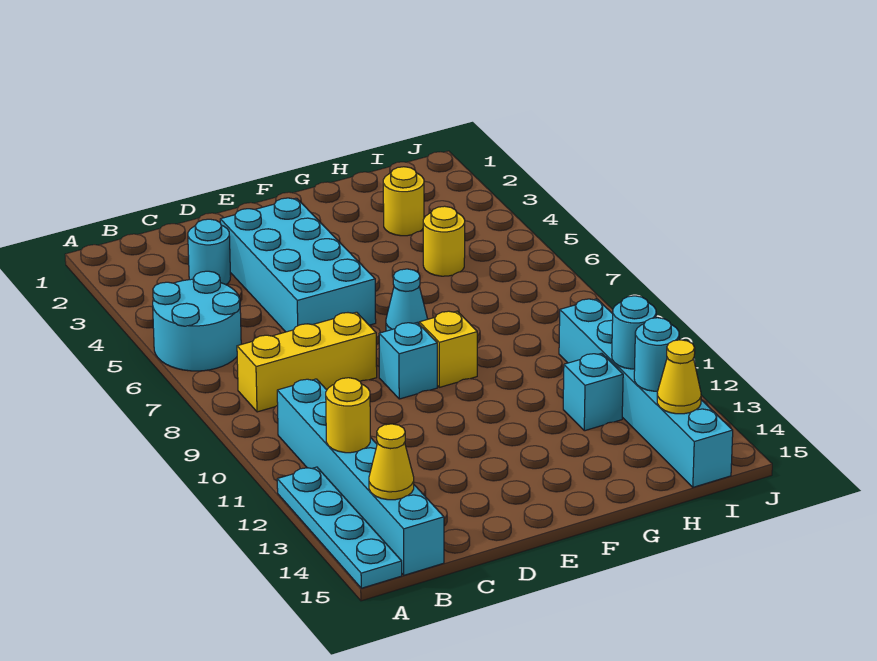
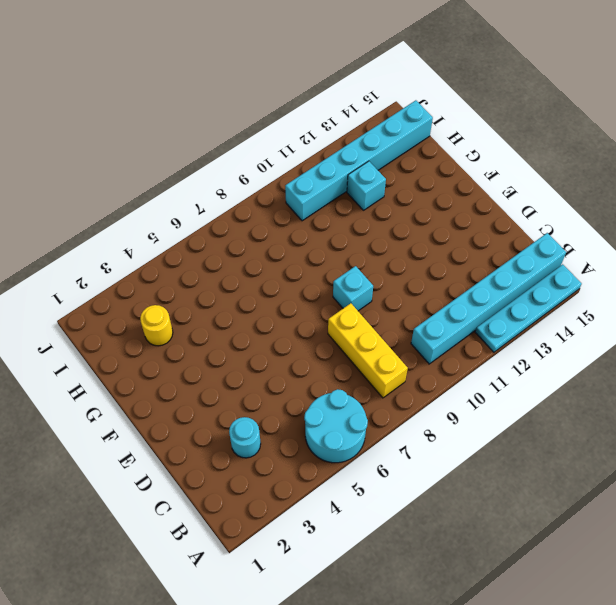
none -> cyan brick D3:E6 level 1
none -> cyan cone F7 level 1
none -> yellow brick F9 level 1

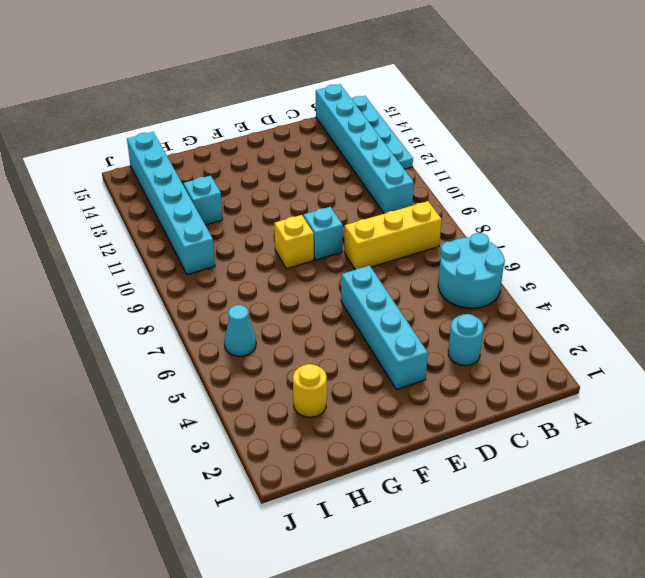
cyan brick E3:E6 level 1 -> cyan brick D3:E6 level 1
cyan cone I6 level 1 -> cyan cone F7 level 1
none -> yellow round brick H5 level 1
none -> yellow round brick B12 level 2
none -> yellow cone B14 level 2

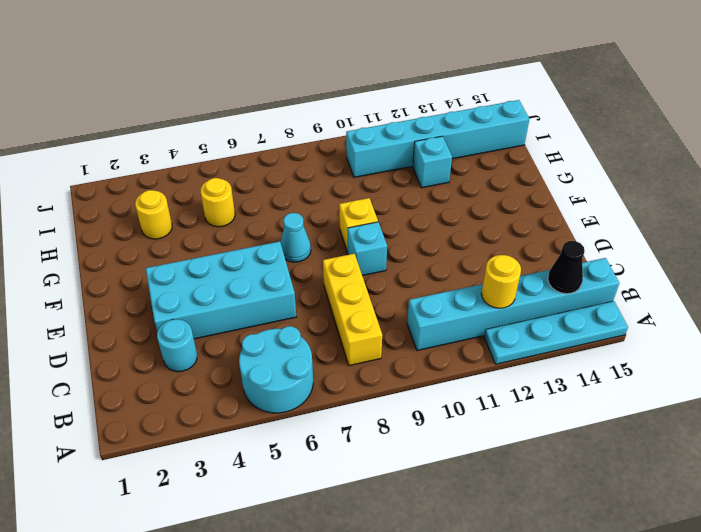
black cone B14 level 2 -> yellow cone B14 level 2
none -> cyan round brick I12 level 2
none -> cyan round brick I13 level 2
none -> yellow cone I14 level 2

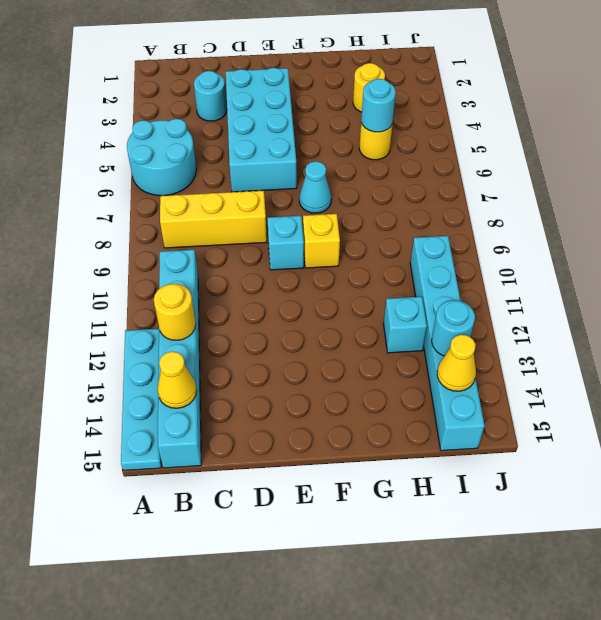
cyan round brick H5 level 2 -> cyan round brick I12 level 2

